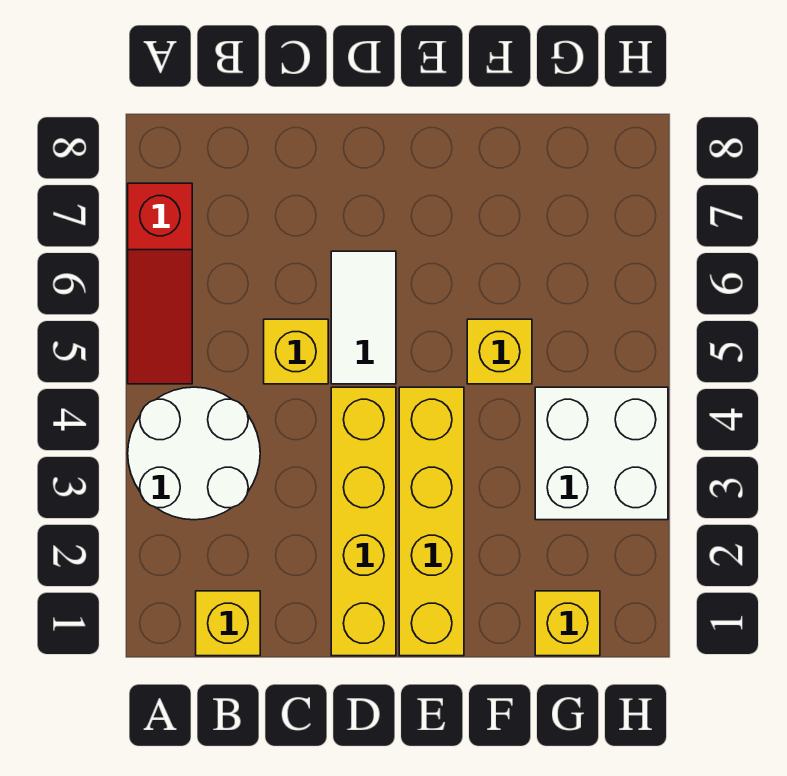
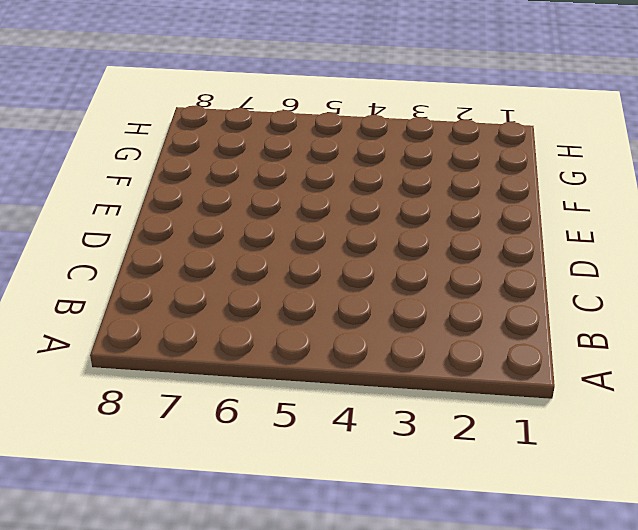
none -> white round brick A3:B4 level 1
none -> red slope A5:A7 level 1 top 7

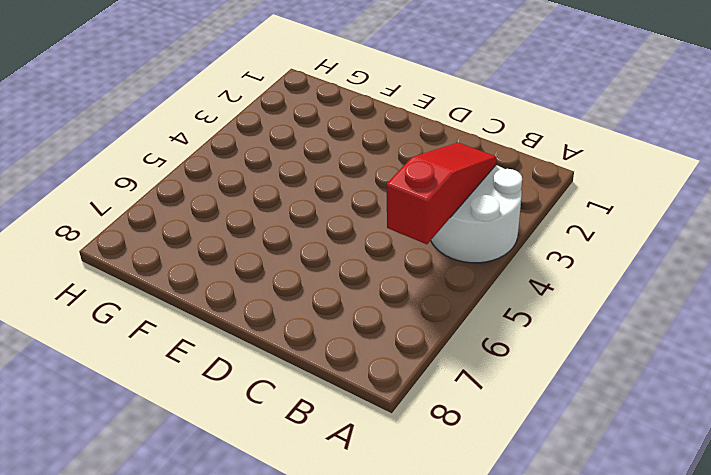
red slope B3:B5 level 2 top 5 -> red slope A5:A7 level 1 top 7
none -> yellow brick B1 level 1
none -> yellow brick C5 level 1

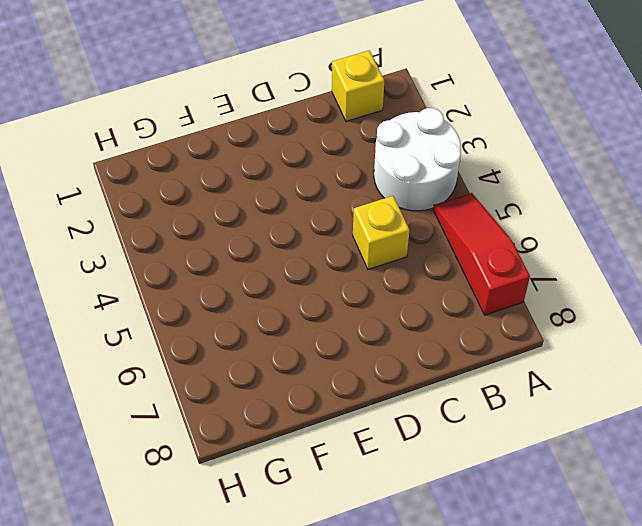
none -> yellow brick D1:D4 level 1
none -> white tile D5:D6 level 1

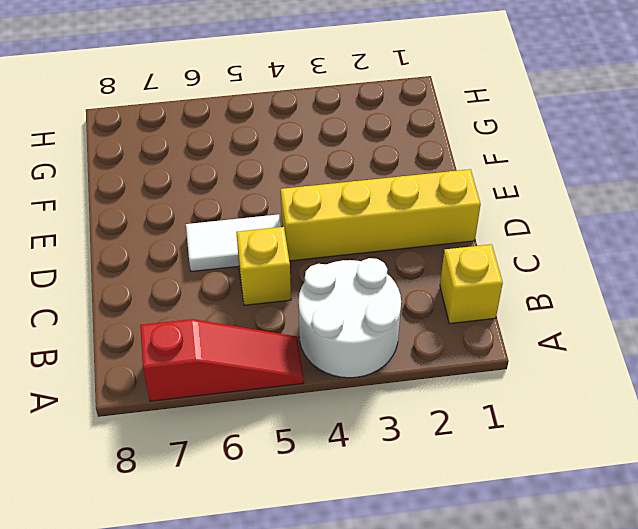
none -> yellow brick E1:E4 level 1
none -> yellow brick F5 level 1

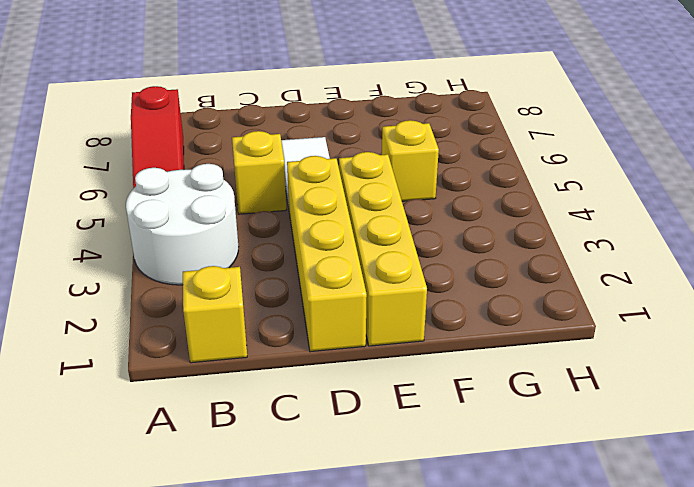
none -> yellow brick G1 level 1
none -> white brick G3:H4 level 1

